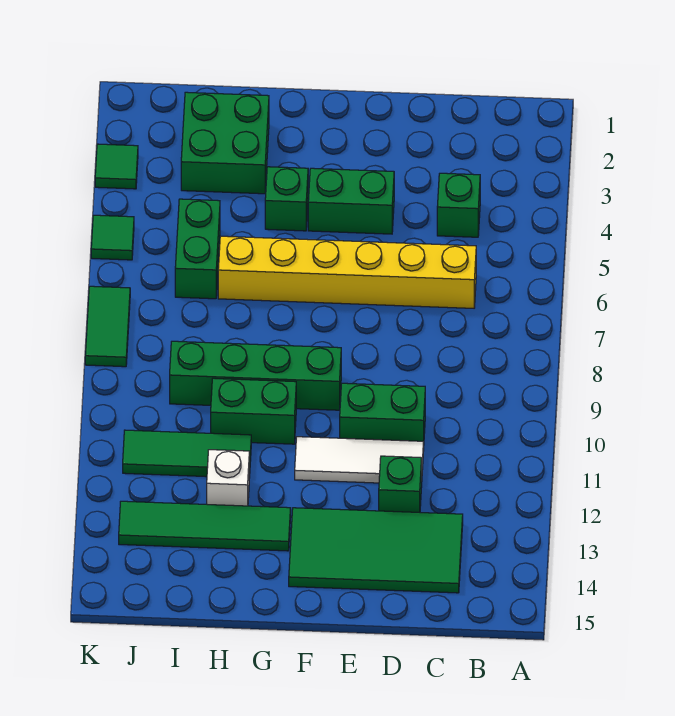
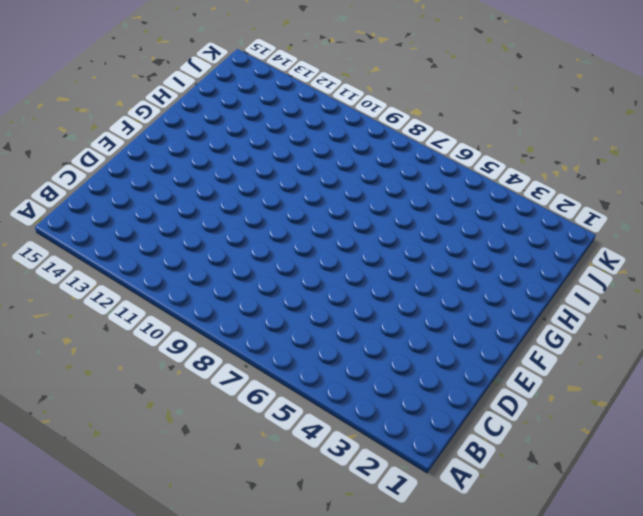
none -> green brick C4 level 1
none -> yellow brick C6:H6 level 1
none -> green tile C13:F14 level 1

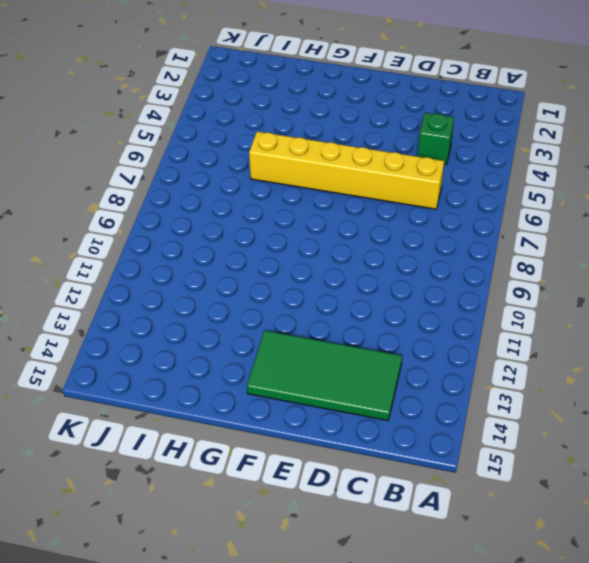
none -> green brick D10:E10 level 1
none -> white tile D11:F11 level 1
none -> green brick D12 level 1

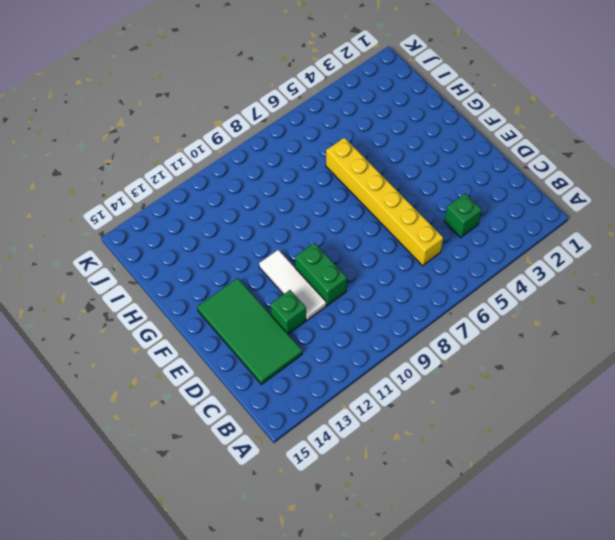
none -> green brick E4:F4 level 1
none -> green brick F9:I9 level 1
none -> green brick G4 level 1

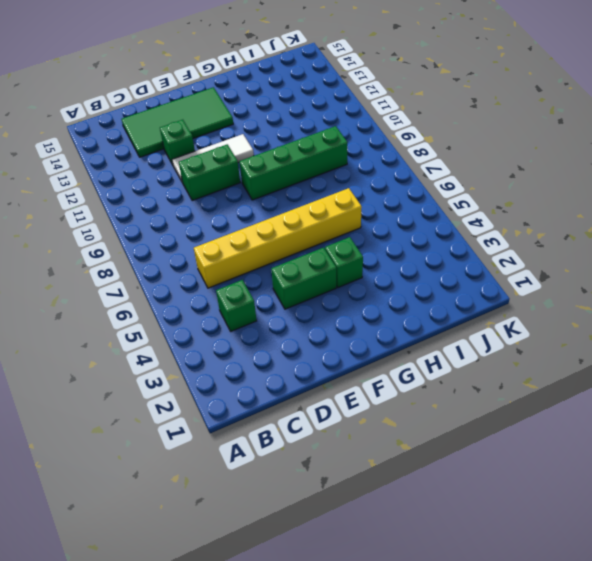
none -> green brick G10:H10 level 1
none -> green tile G13:J13 level 1
none -> green brick H2:I3 level 1

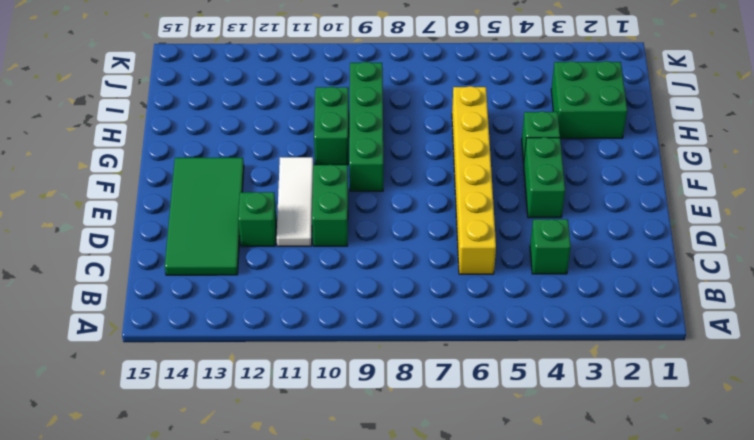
none -> green tile G13:J13 level 1
none -> green tile H11:J11 level 1
none -> white brick H12 level 1

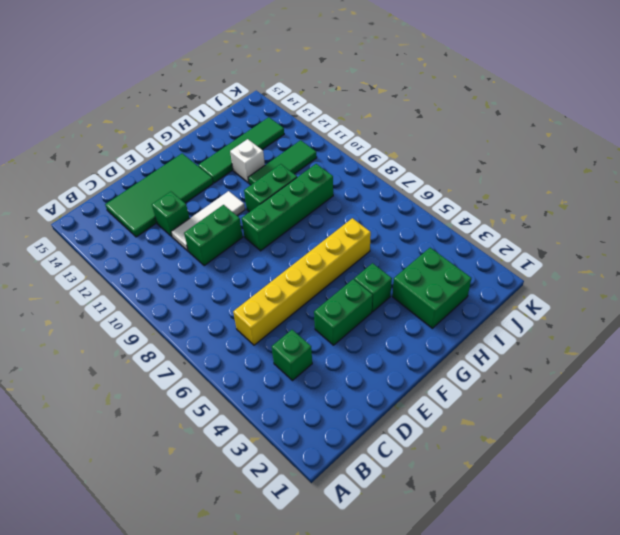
none -> green brick I5:I6 level 1
none -> green tile K3 level 1
none -> green tile K5 level 1

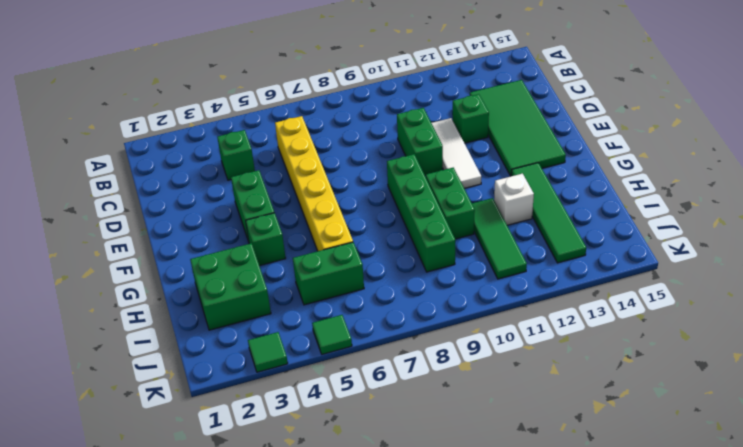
none -> green tile K7:K8 level 1

